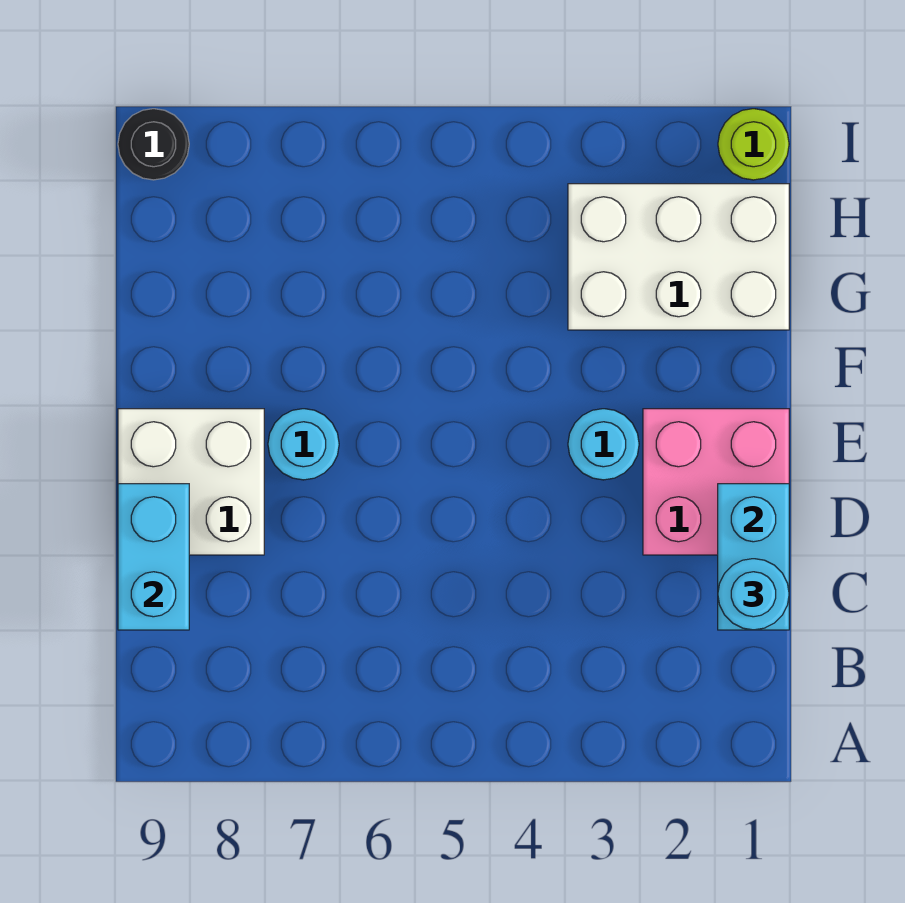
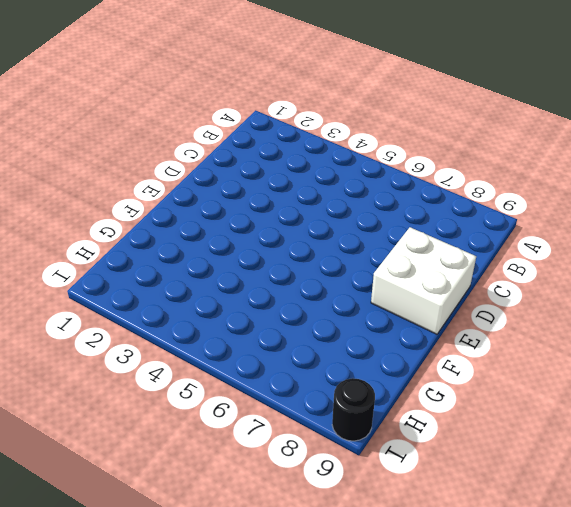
none -> pink brick D1:E2 level 1
none -> cyan round brick E3 level 1

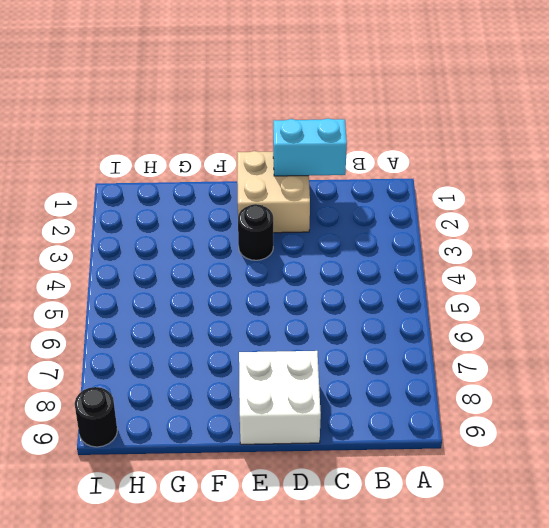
tan brick D1:E2 level 1 -> pink brick D1:E2 level 1
black round brick E3 level 1 -> cyan round brick E3 level 1
none -> cyan round brick E7 level 1
none -> white brick G1:H3 level 1

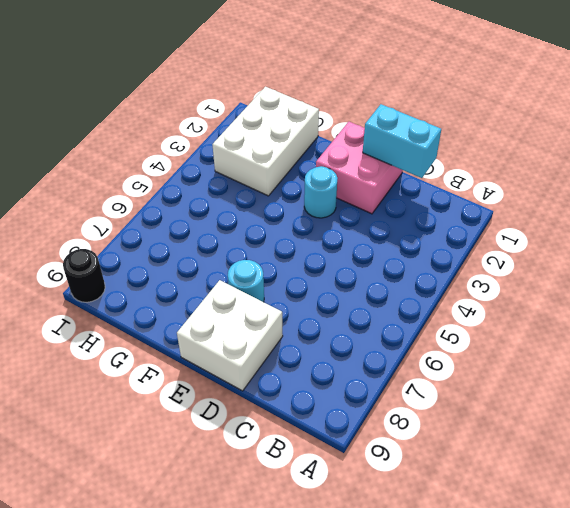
none -> lime round brick I1 level 1
none -> cyan brick C9:D9 level 2

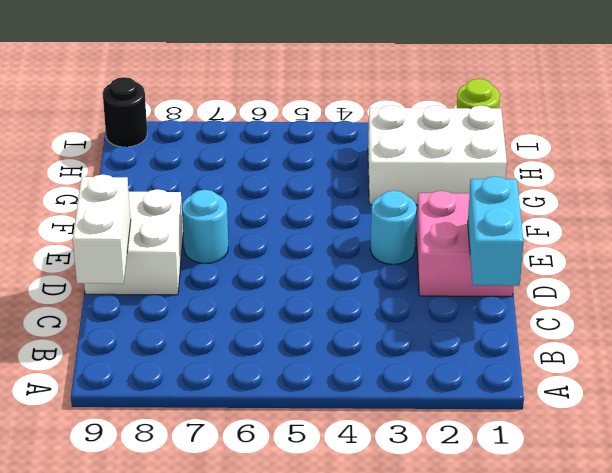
white brick C9:D9 level 2 -> cyan brick C9:D9 level 2
none -> cyan round brick C1 level 3

